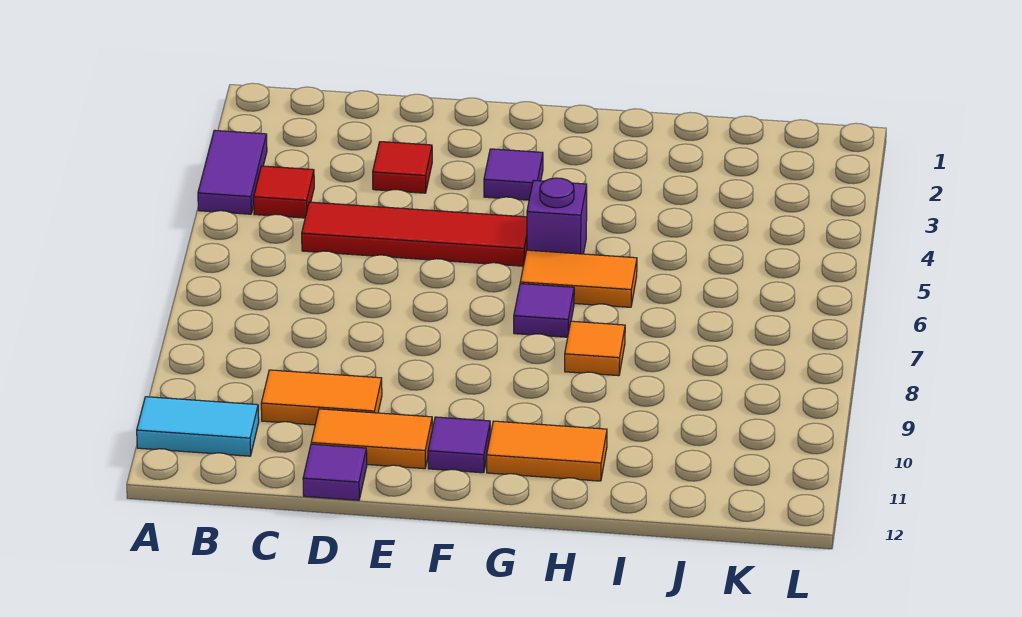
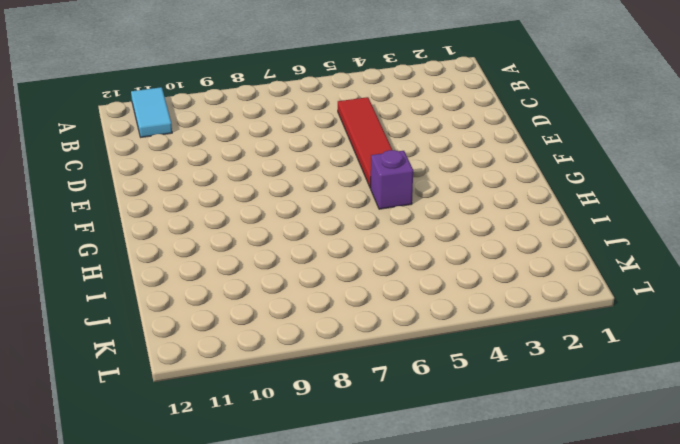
none -> purple tile A3:A4 level 1
none -> red tile B4 level 1
none -> orange tile C10:D10 level 1

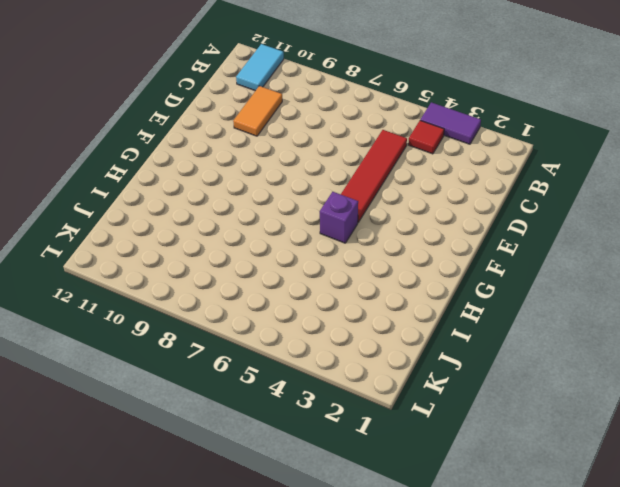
none -> red tile D3 level 1
none -> orange tile D11:E11 level 1
none -> purple tile D12 level 1

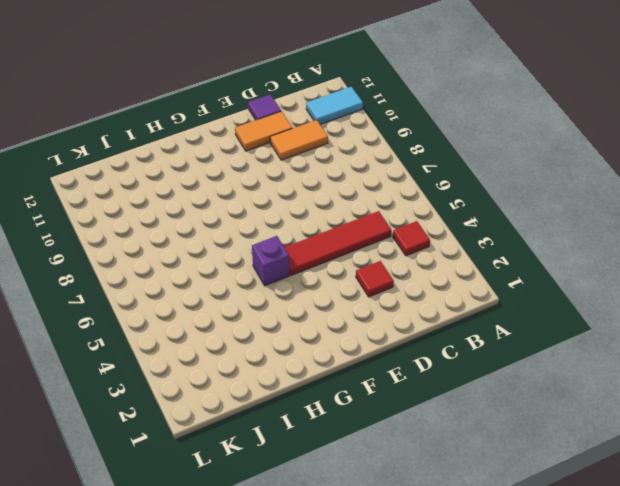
none -> purple tile A3:A4 level 1
none -> purple tile F3 level 1
none -> purple tile F11 level 1

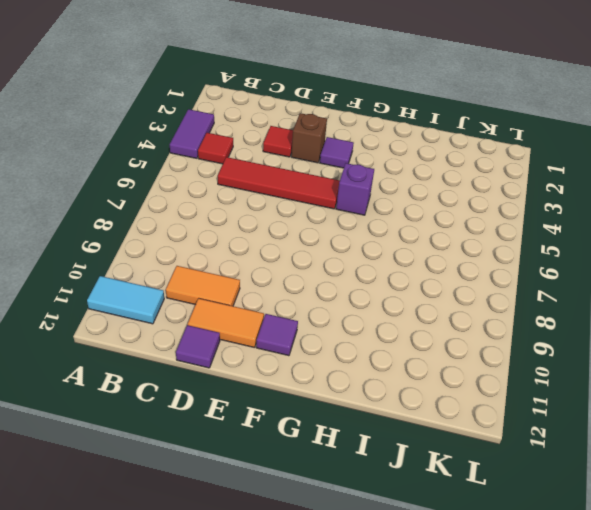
brown brick E3 level 1 -> none
none -> orange tile G6:H6 level 1
none -> purple tile G7 level 1
none -> orange tile G11:H11 level 1

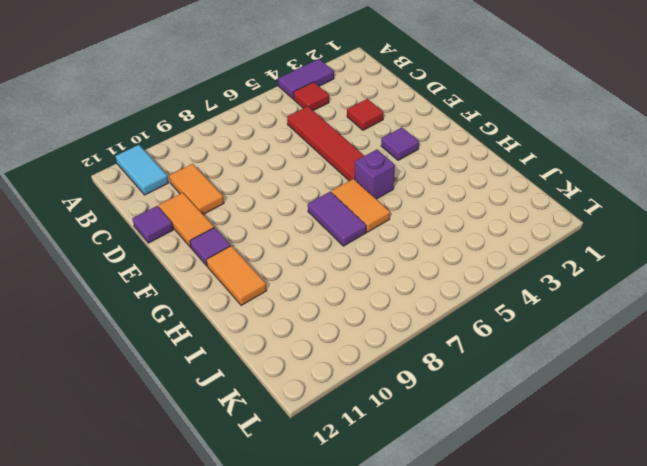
purple tile G7:H7 level 1 -> purple tile G7 level 1
none -> orange tile H8 level 1

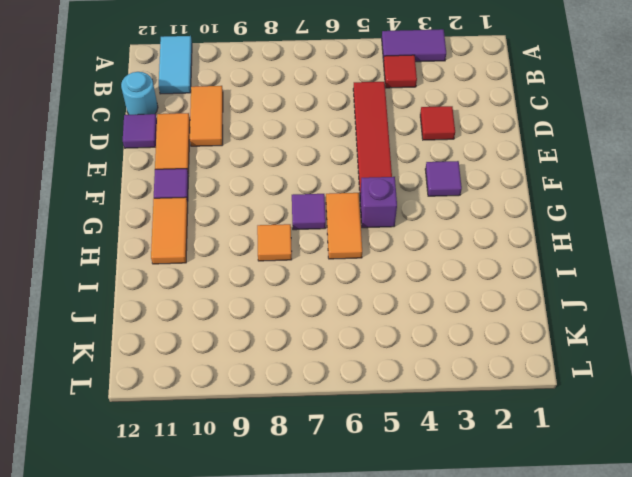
cyan round brick C12 level 1 -> none

